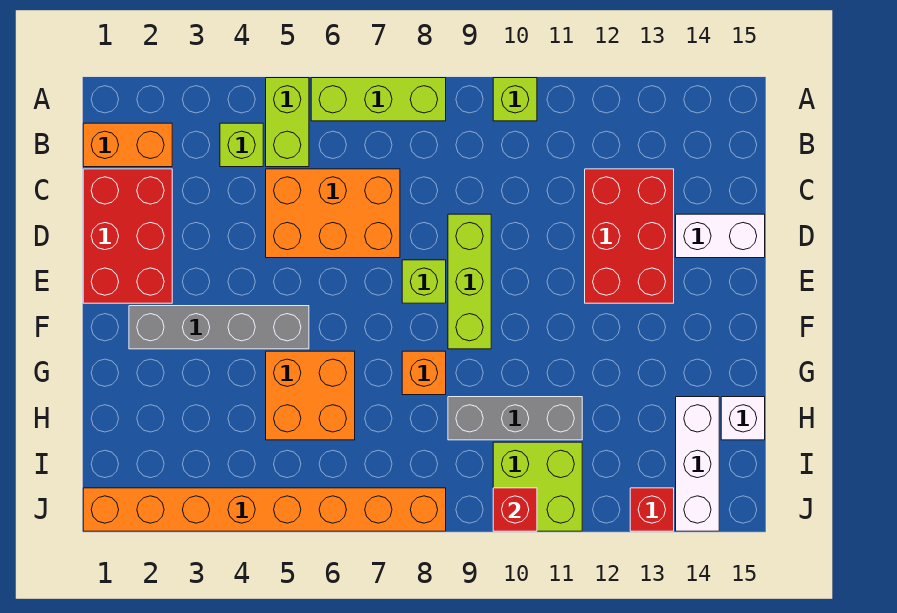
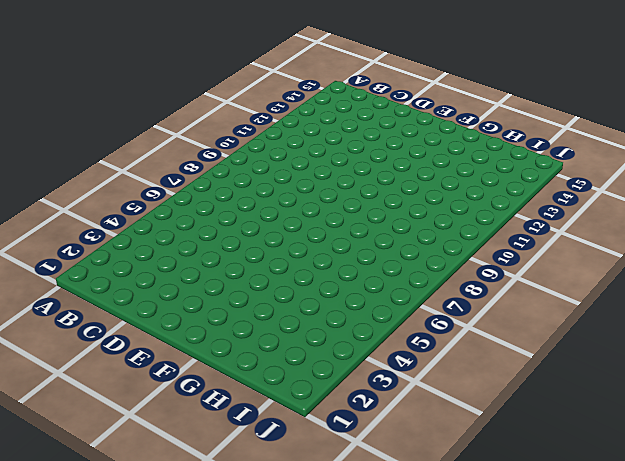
none -> lime brick A5:B5 level 1
none -> lime brick A6:A8 level 1
none -> lime brick A10 level 1

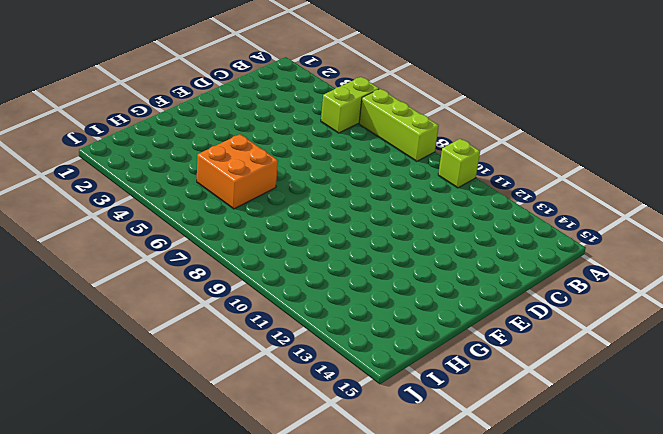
none -> orange brick B1:B2 level 1
none -> lime brick B4 level 1
none -> red brick C1:E2 level 1

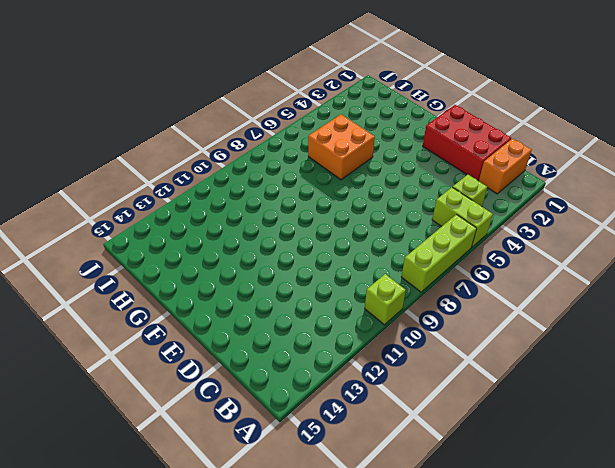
none -> orange brick C5:D7 level 1
none -> red brick C12:E13 level 1
none -> lime brick D9:F9 level 1

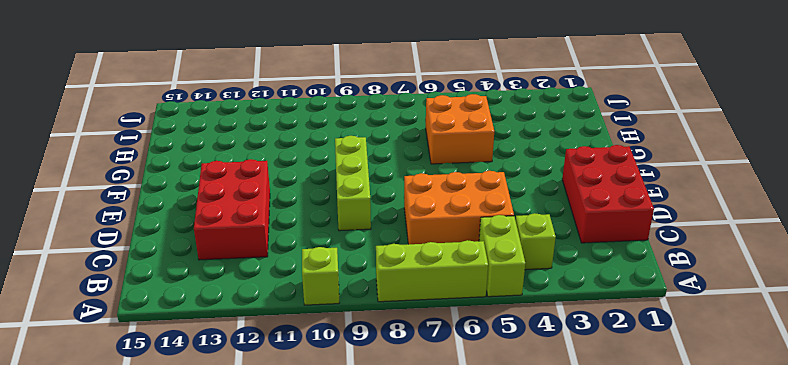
none -> orange brick B1:B2 level 1
none -> white brick D14:D15 level 1
none -> lime brick E8 level 1

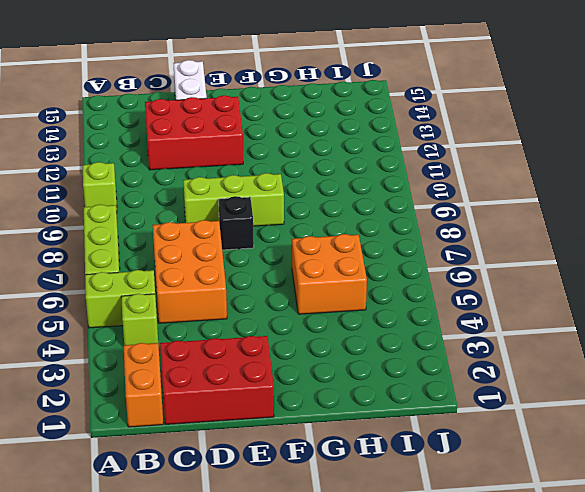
black brick E8 level 1 -> lime brick E8 level 1
none -> grey brick F2:F5 level 1
none -> orange brick G8 level 1
none -> grey brick H9:H11 level 1

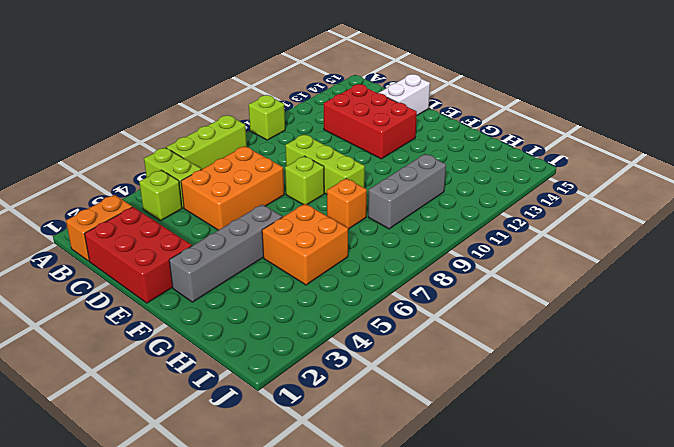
none -> white brick H14:J14 level 1
none -> white brick H15 level 1
none -> lime brick I10:J11 level 1

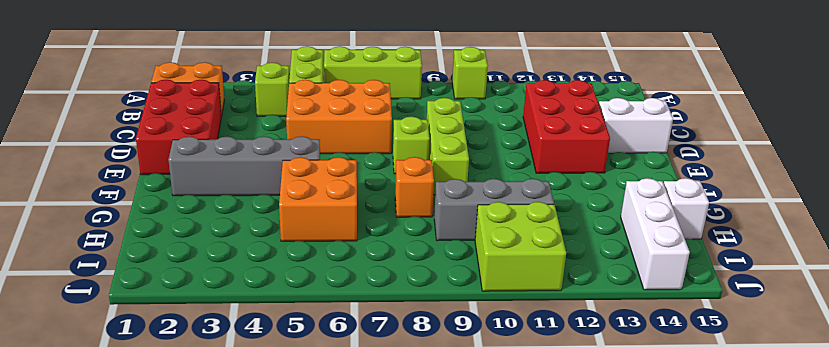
none -> orange brick J1:J8 level 1
none -> red brick J13 level 1
none -> red brick J10 level 2

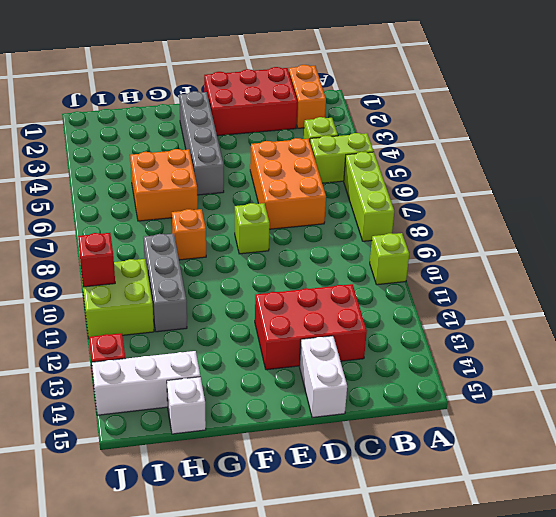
none -> lime brick D9:F9 level 1
none -> orange brick J1:J8 level 1

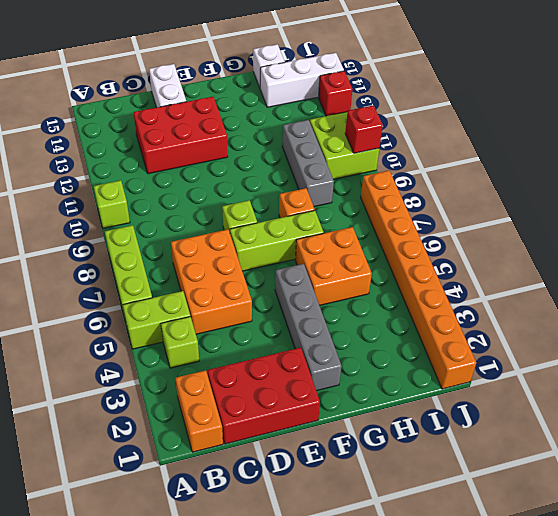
lime brick E7:G7 level 1 -> lime brick D9:F9 level 1

